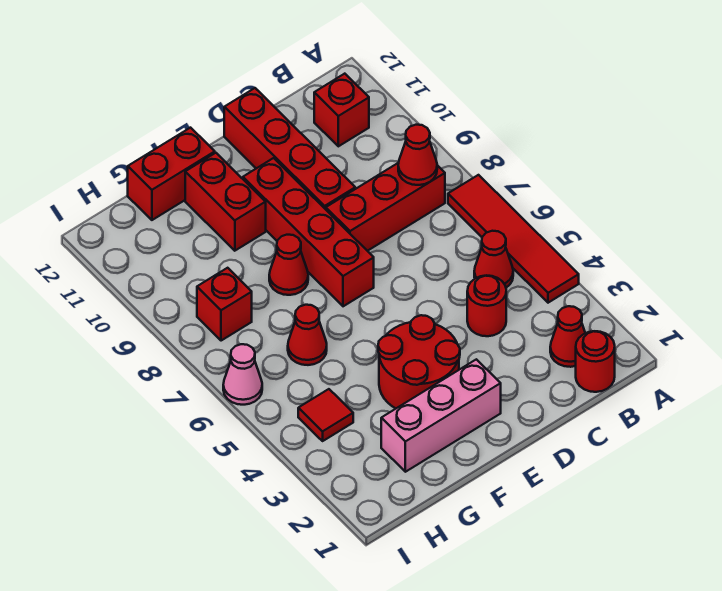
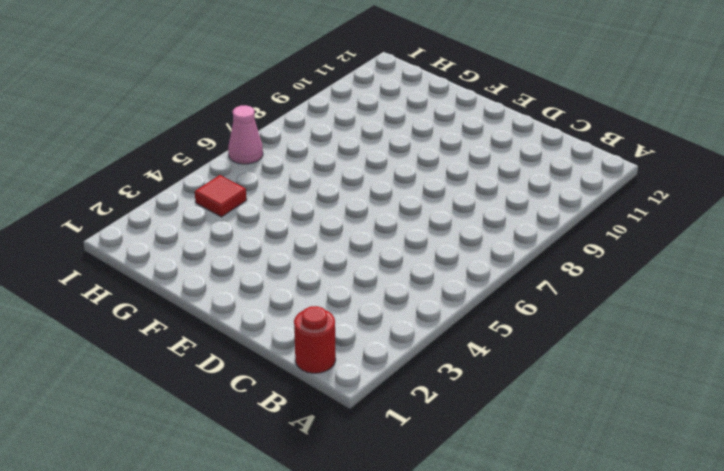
none -> red tile A4:A7 level 1
none -> red cone B2 level 1
none -> red cone B5 level 1

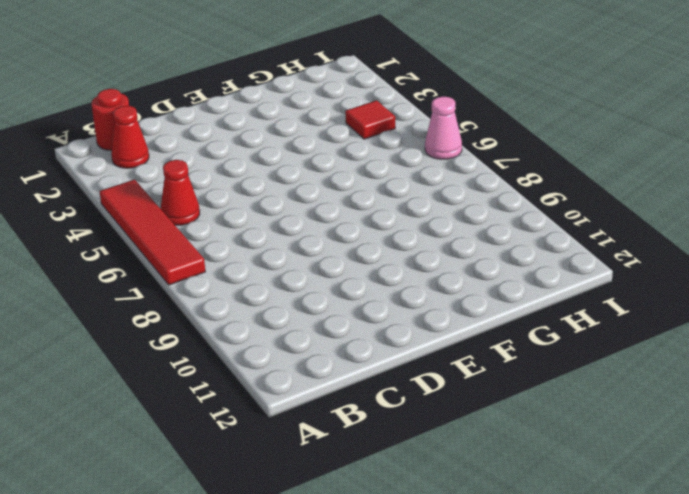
none -> red brick B8:D8 level 1
none -> red brick B11 level 1
none -> red round brick C4 level 1

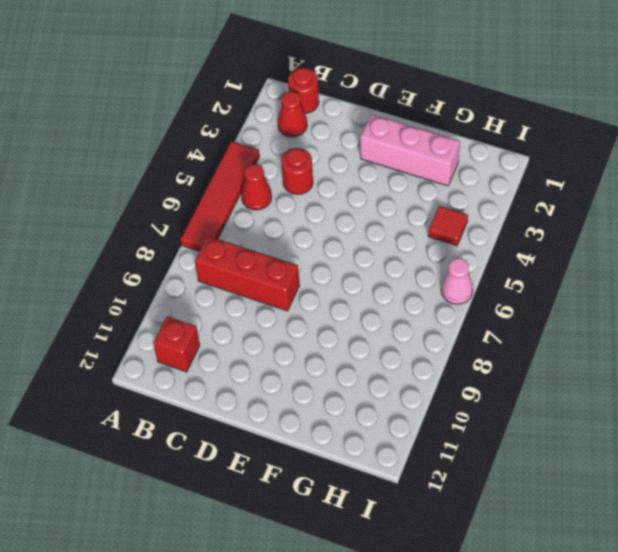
none -> red brick D9:D12 level 1
none -> red round brick E3:F4 level 1
none -> red brick E7:E10 level 1

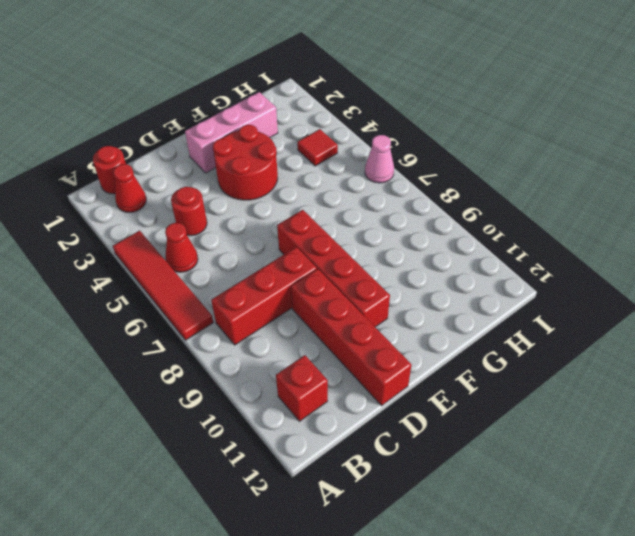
none -> red cone F8 level 1
none -> red brick F10:F11 level 1
none -> red brick F12:G12 level 1

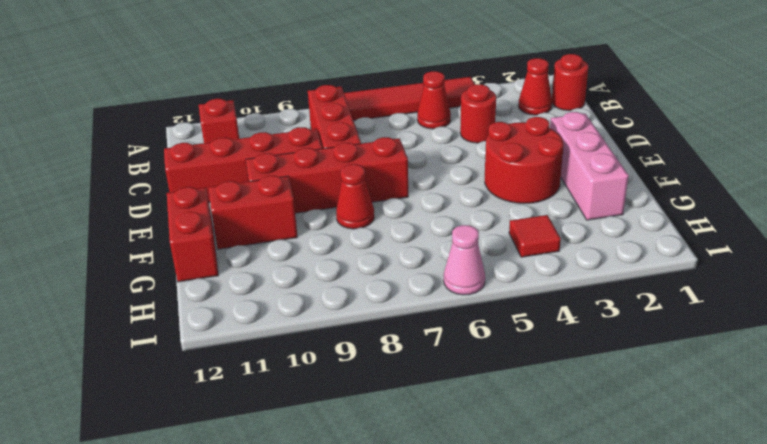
none -> red cone G6 level 1
none -> red brick H8 level 1
none -> red cone B8 level 2

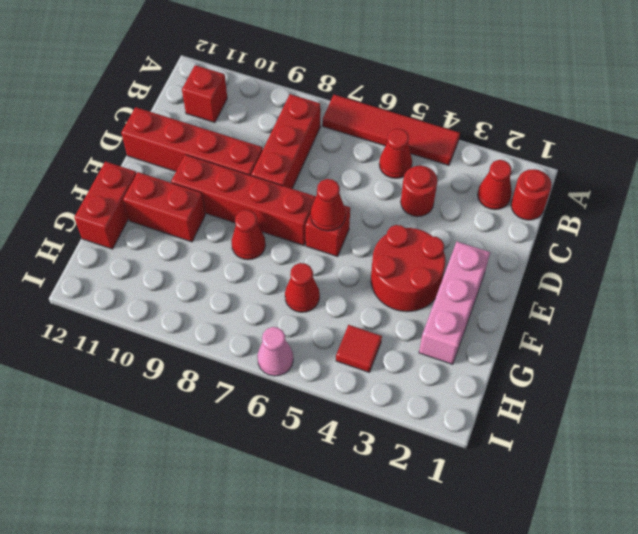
red brick E6 level 1 -> red brick H8 level 1
red cone E6 level 2 -> red cone B8 level 2

